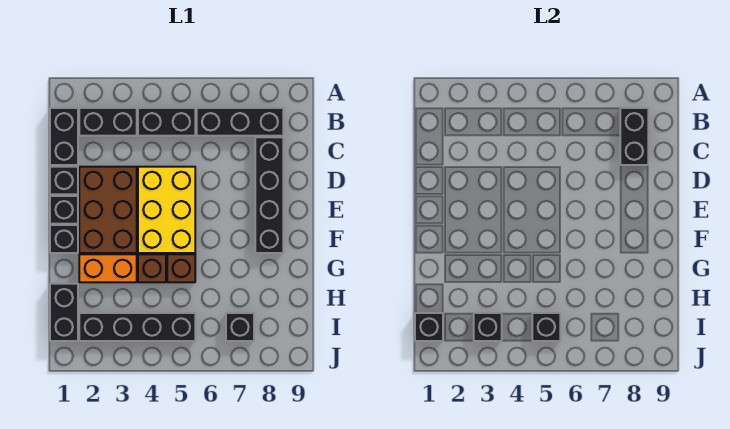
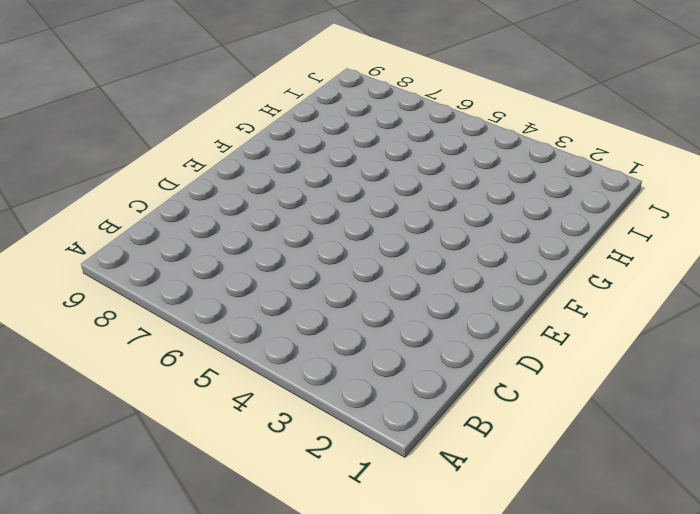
none -> black brick B1:C1 level 1
none -> black brick B2:B3 level 1
none -> black brick B4:B5 level 1

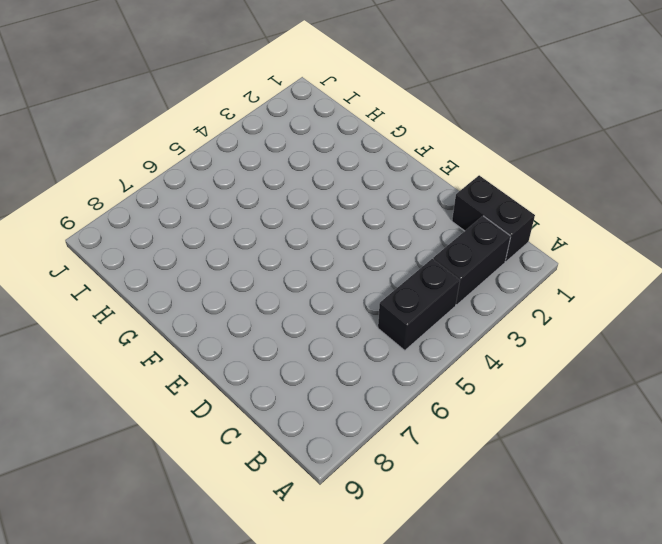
none -> black brick B6:B8 level 1
none -> black brick C8:F8 level 1
none -> black brick D1 level 1

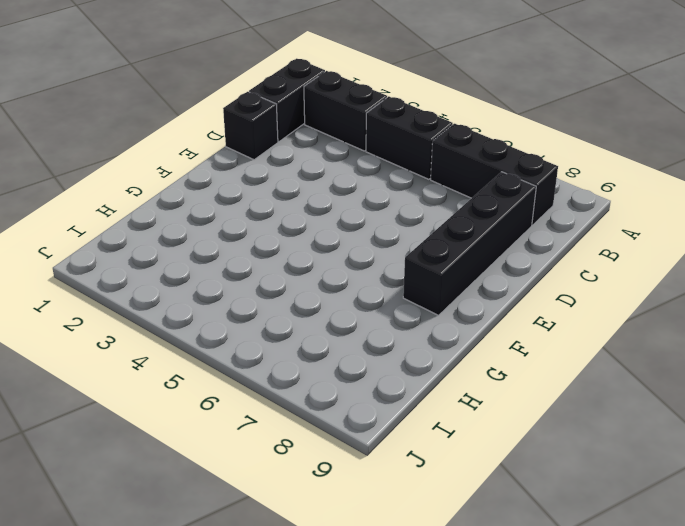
none -> brown brick D2:F3 level 1
none -> yellow brick D4:F5 level 1
none -> black brick E1 level 1

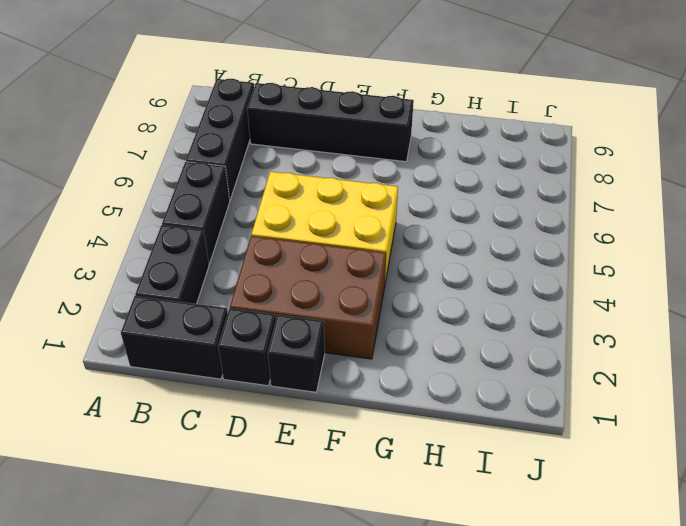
none -> black brick F1 level 1
none -> orange brick G2:G3 level 1
none -> brown brick G4 level 1

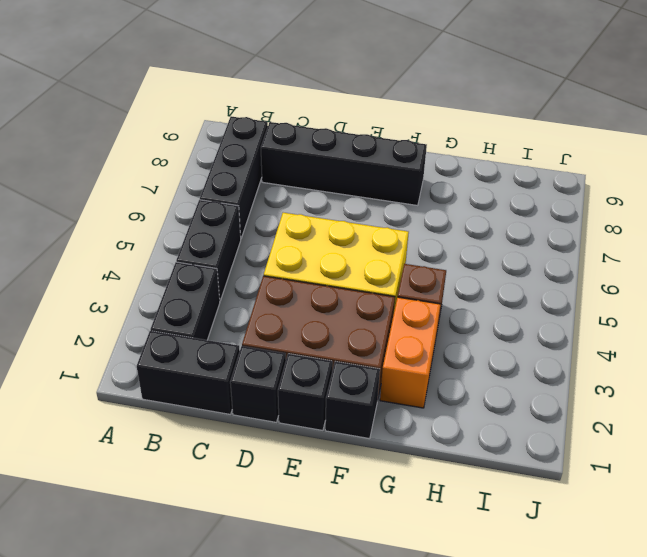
none -> brown brick G5 level 1
none -> black brick H1:I1 level 1
none -> black brick I2:I5 level 1

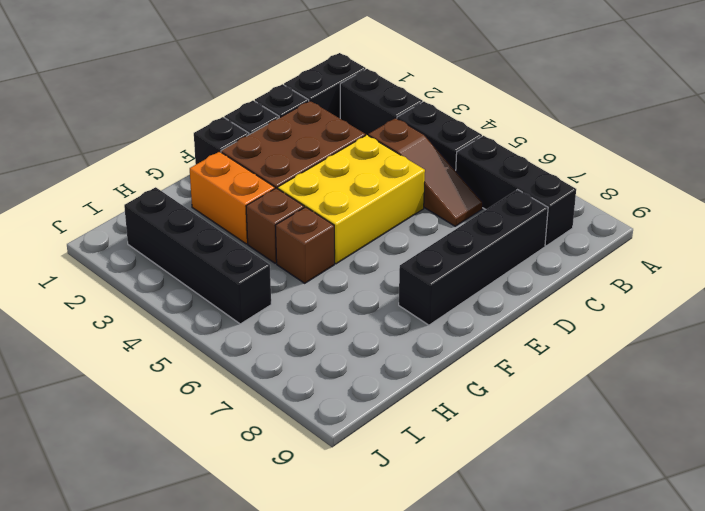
brown slope C4:C6 level 1 top 4 -> none
none -> black brick H1:I1 level 1
none -> black brick I7 level 1
none -> black brick B8:C8 level 2

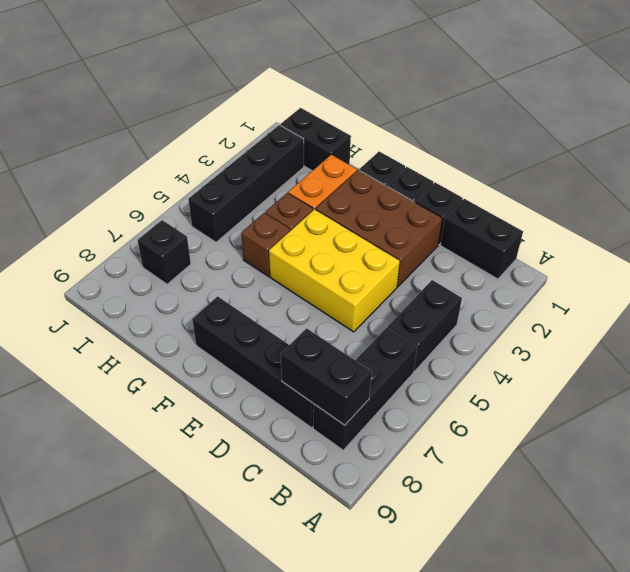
none -> black brick B2:B3 level 1
none -> black brick I1 level 2
none -> black brick I3 level 2

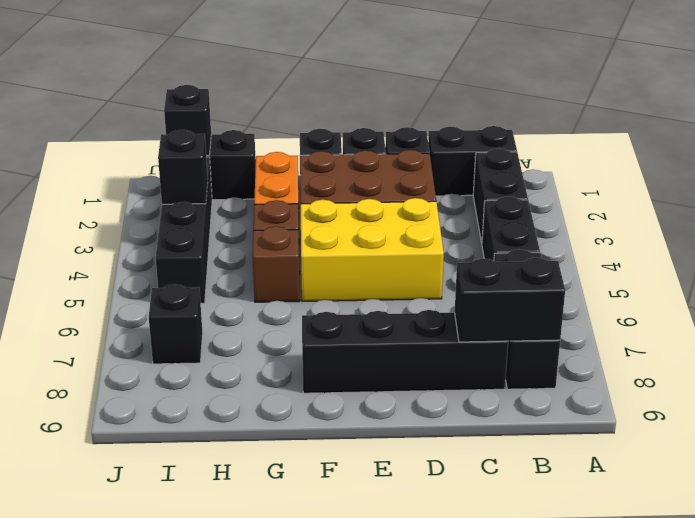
none -> black brick I5 level 2

